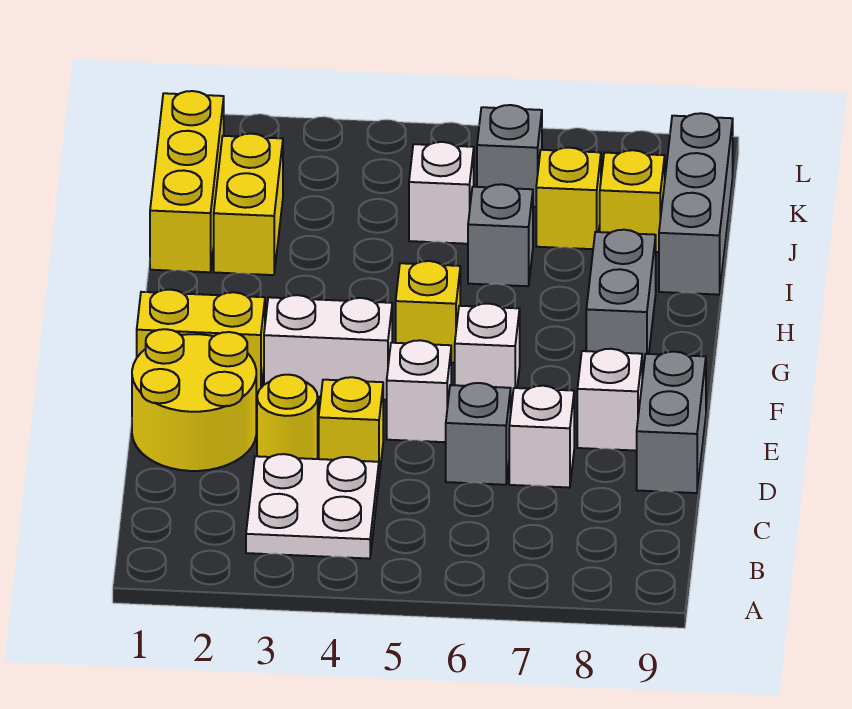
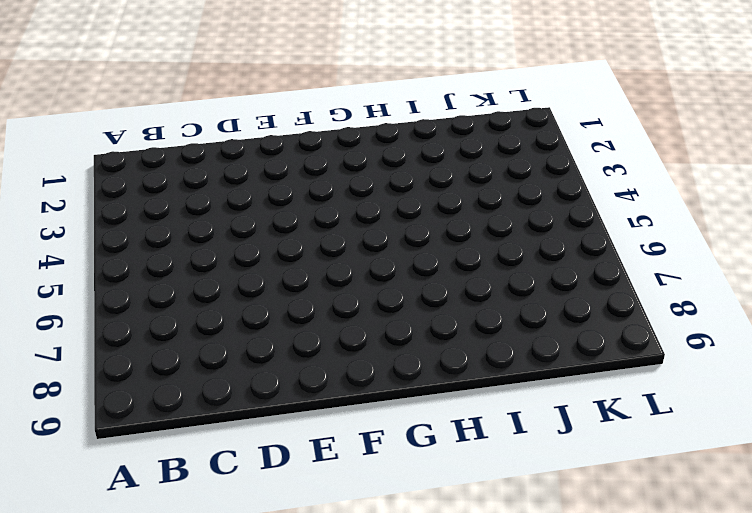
none -> white plate B3:C4 level 1
none -> yellow round brick D1:E2 level 1
none -> yellow round brick D3 level 1

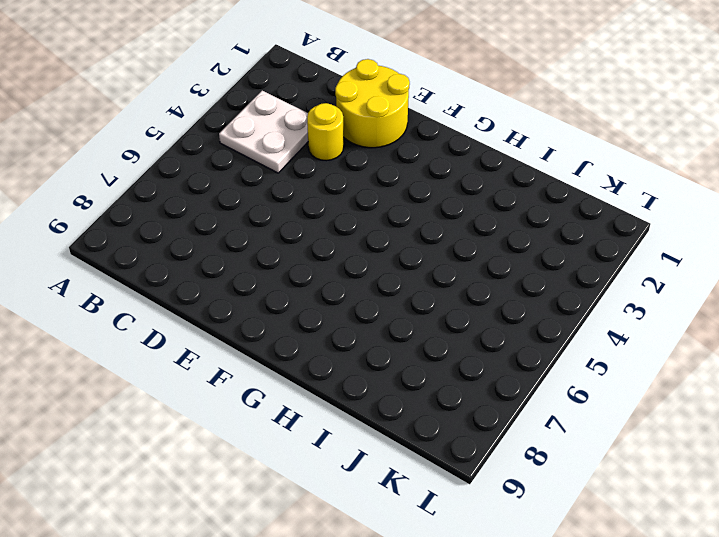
none -> yellow brick D4 level 1
none -> grey brick D6 level 1
none -> white brick D7 level 1

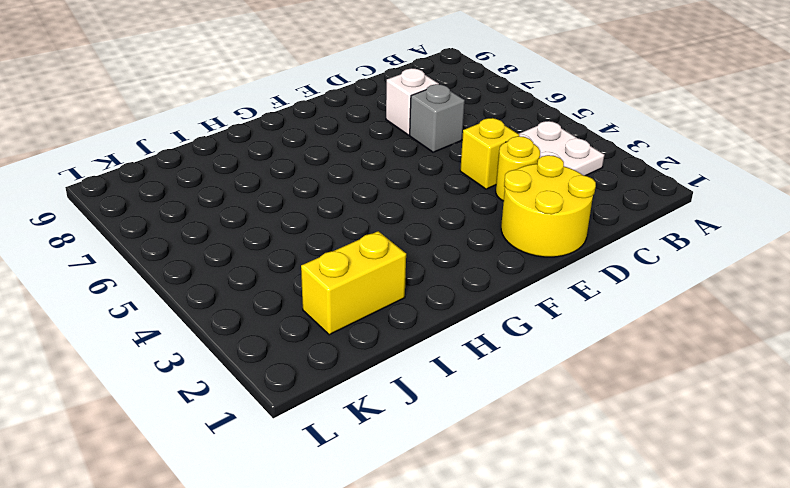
none -> grey brick D9:E9 level 1
none -> white brick E5 level 1
none -> white brick E8 level 1

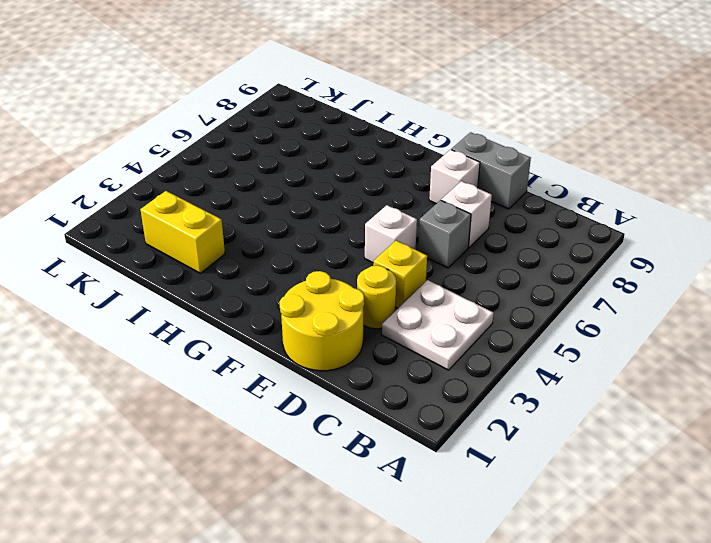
none -> yellow brick F1:F2 level 1
none -> white brick F3:F4 level 1
none -> white brick F6 level 1

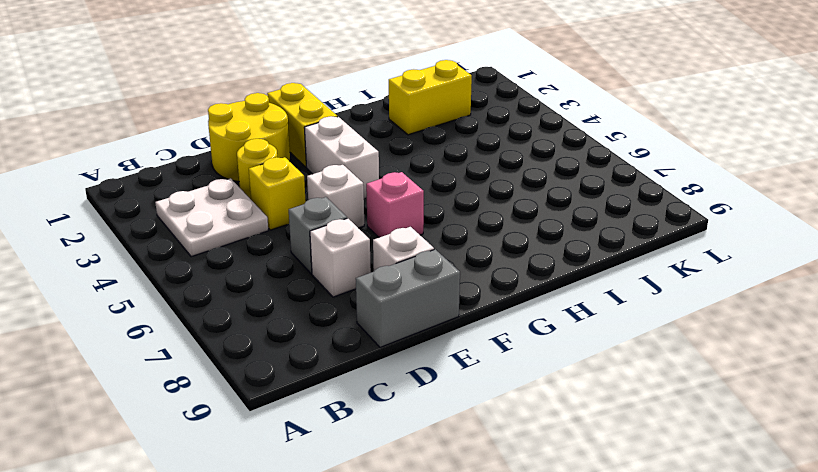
pink brick F6 level 1 -> white brick F6 level 1
none -> yellow brick G5 level 1
none -> grey brick G8:H8 level 1
none -> yellow brick I1:K1 level 1

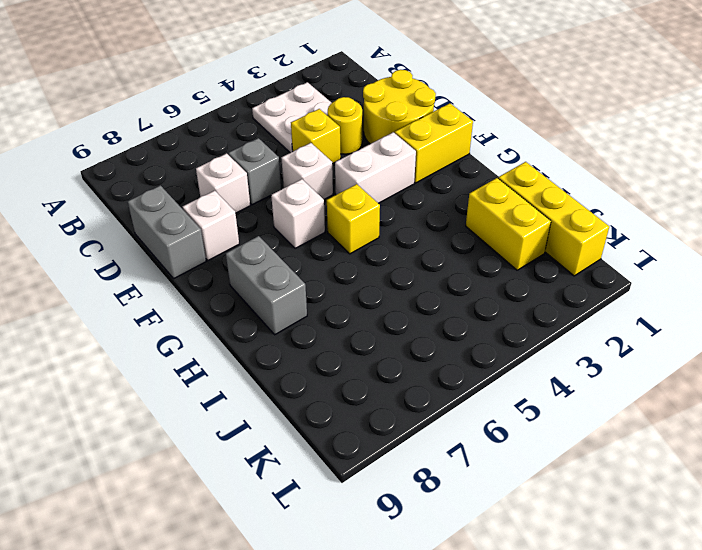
none -> grey brick I6 level 1
none -> grey brick I9:K9 level 1
none -> white brick J5 level 1

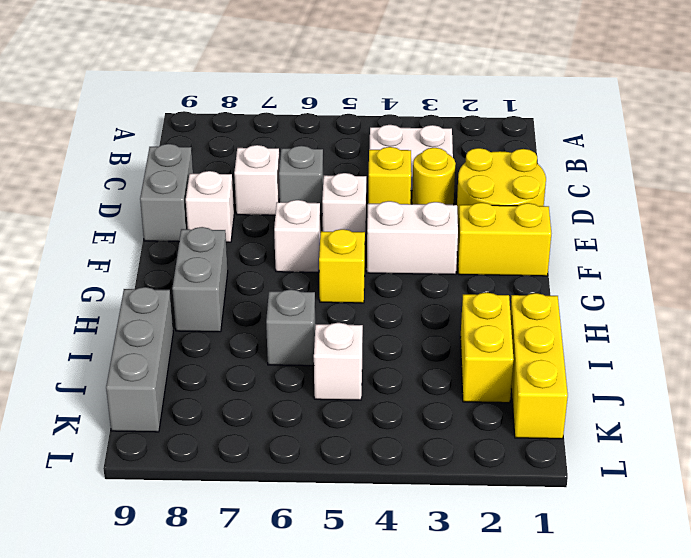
none -> yellow brick J7 level 1
none -> yellow brick J8 level 1
none -> grey brick K6 level 1

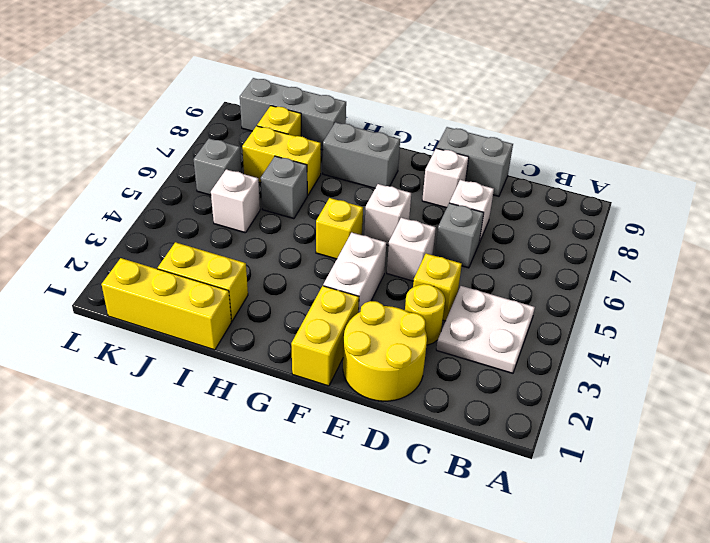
yellow brick I7:J7 level 1 -> yellow brick J7 level 1

